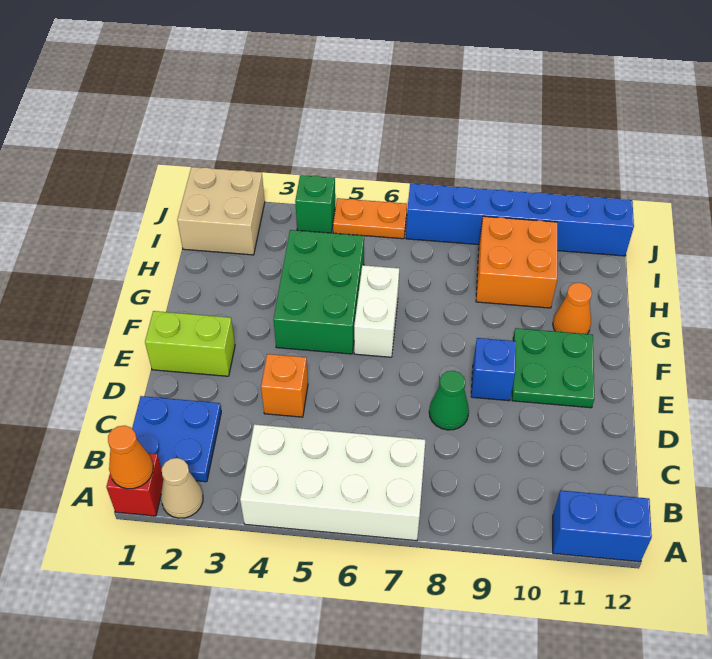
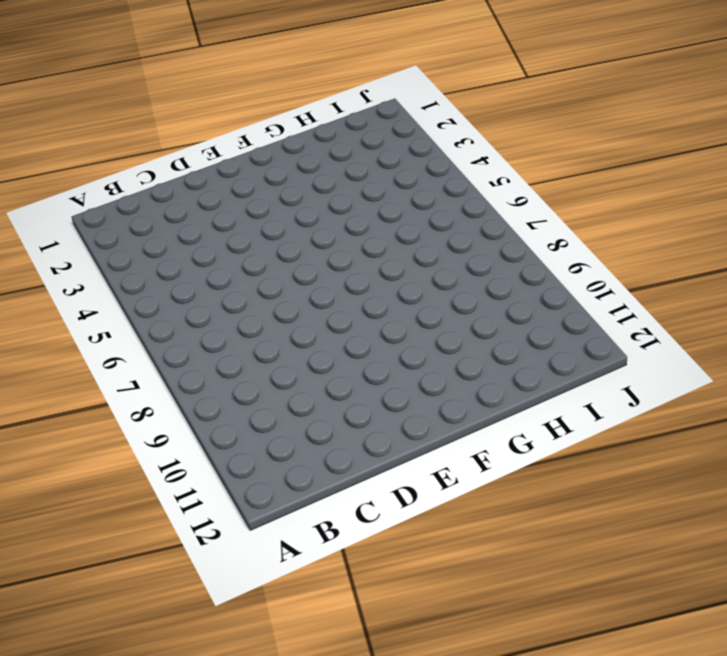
none -> red brick A1 level 1
none -> tan cone A2 level 1
none -> white brick A4:B7 level 1

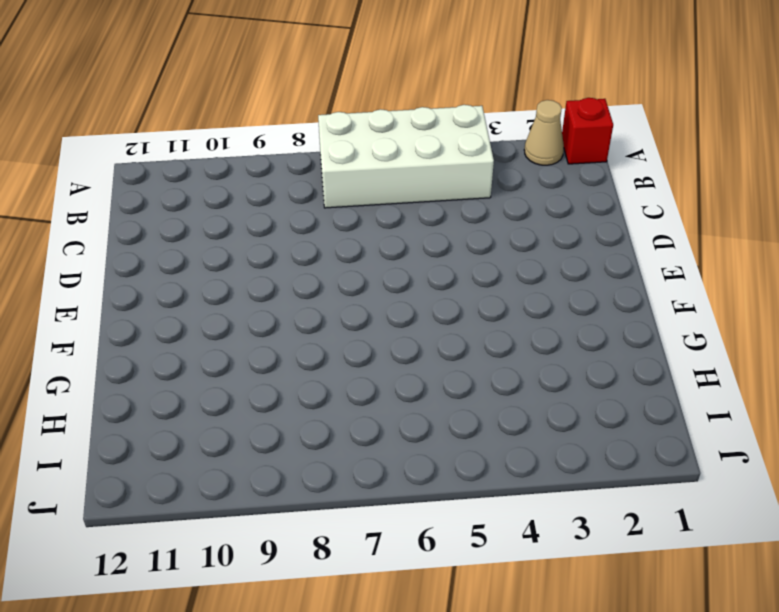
none -> blue brick A11:A12 level 1
none -> blue plate B1:C2 level 1
none -> orange brick D4 level 1

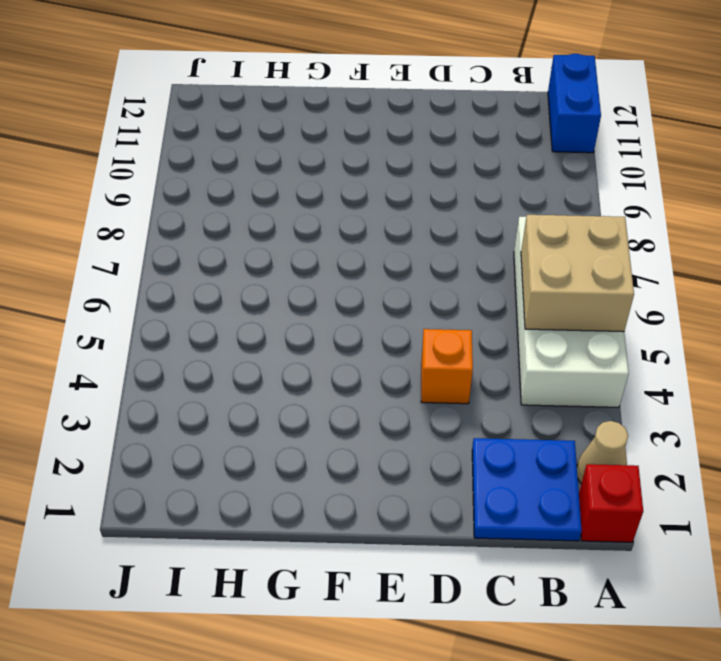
tan brick A5:B6 level 2 -> tan brick I1:J2 level 1
none -> green cone D8 level 1
none -> lime brick E1:E2 level 1
none -> blue brick E9 level 1

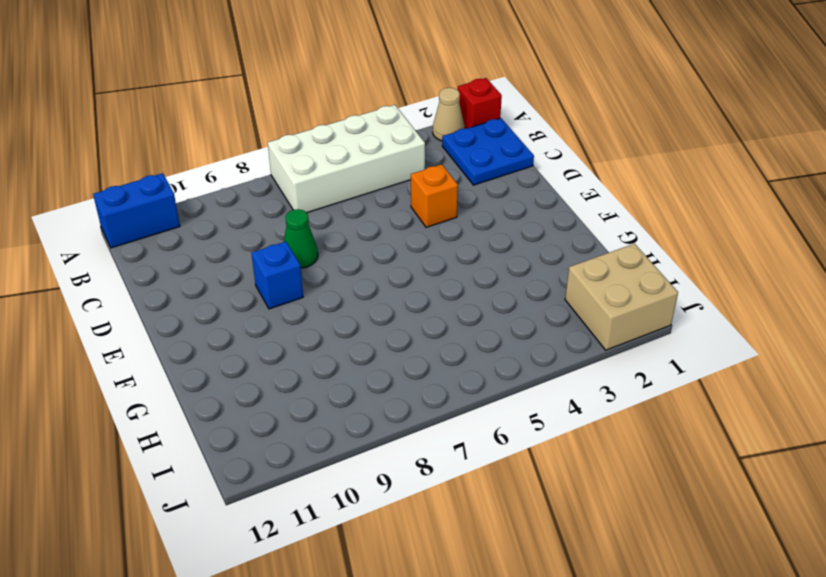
none -> lime brick E1:E2 level 1
none -> green plate E10:F11 level 1
none -> green brick F4:H5 level 1

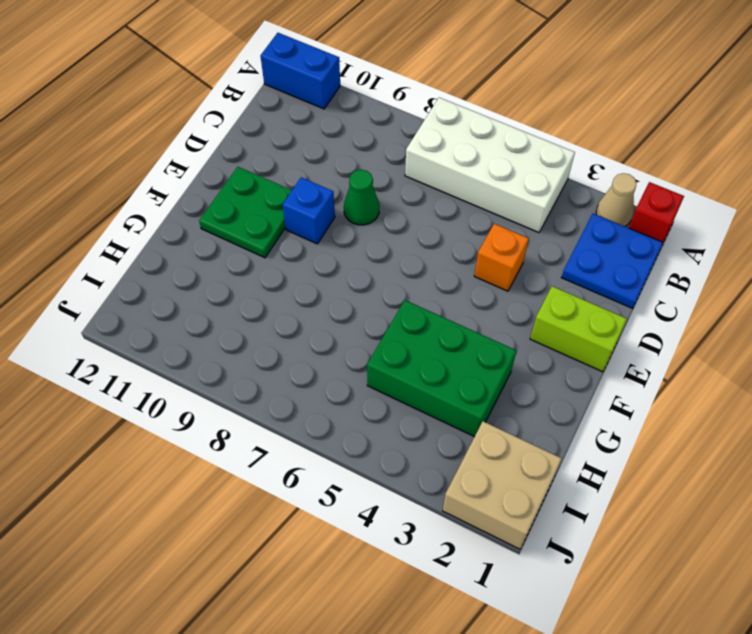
green brick G3:H5 level 1 -> green brick F4:H5 level 1
none -> white brick F6:G6 level 1
none -> orange cone G11 level 1
none -> orange brick H9:I10 level 1

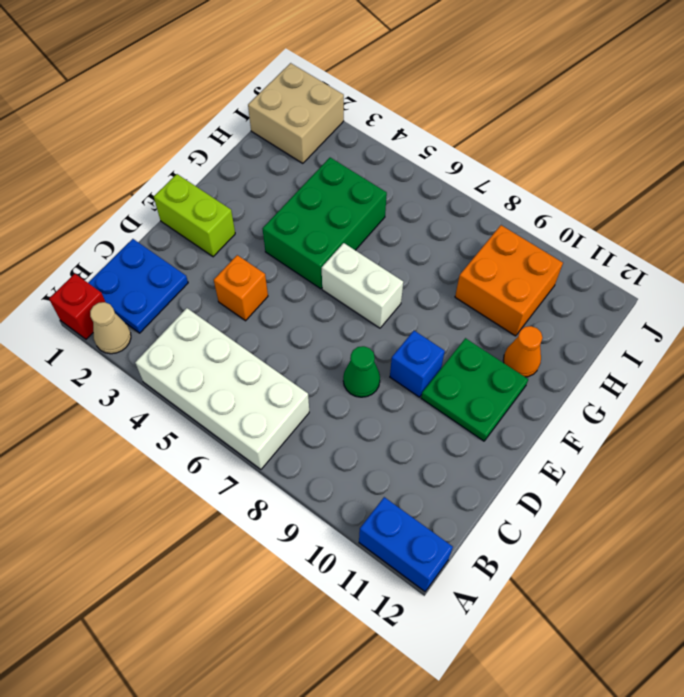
white brick F6:F7 level 1 -> white brick F6:G6 level 1
none -> green brick J4 level 1
none -> orange plate J5:J6 level 1
none -> blue brick J7:J12 level 1

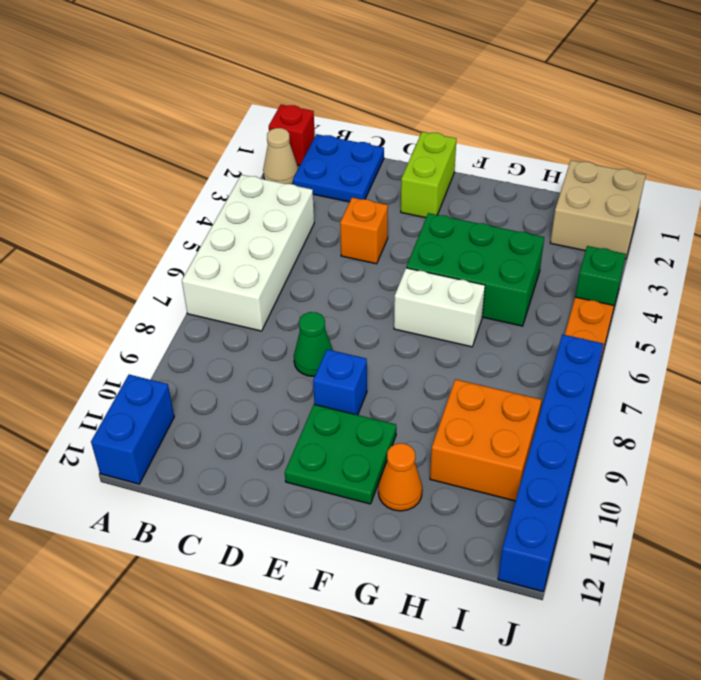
none -> orange cone A1 level 2

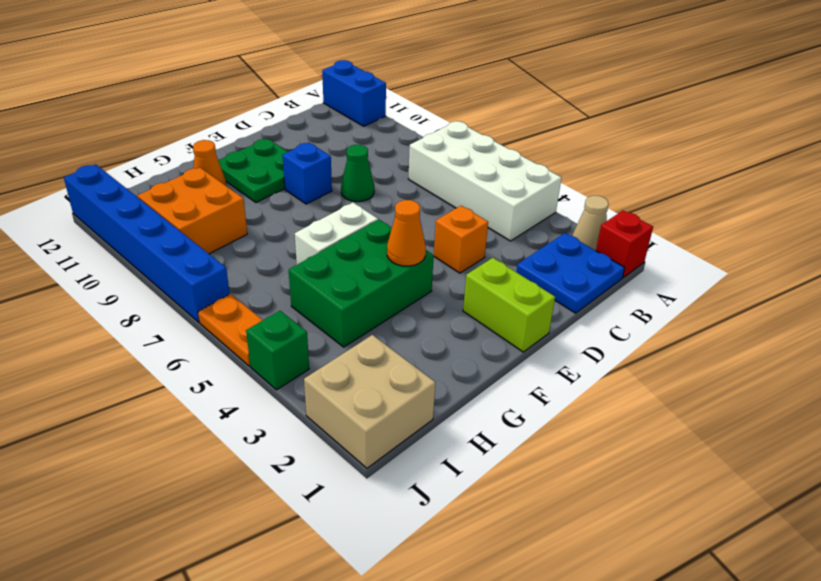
orange cone F4 level 2 -> orange cone A1 level 2

